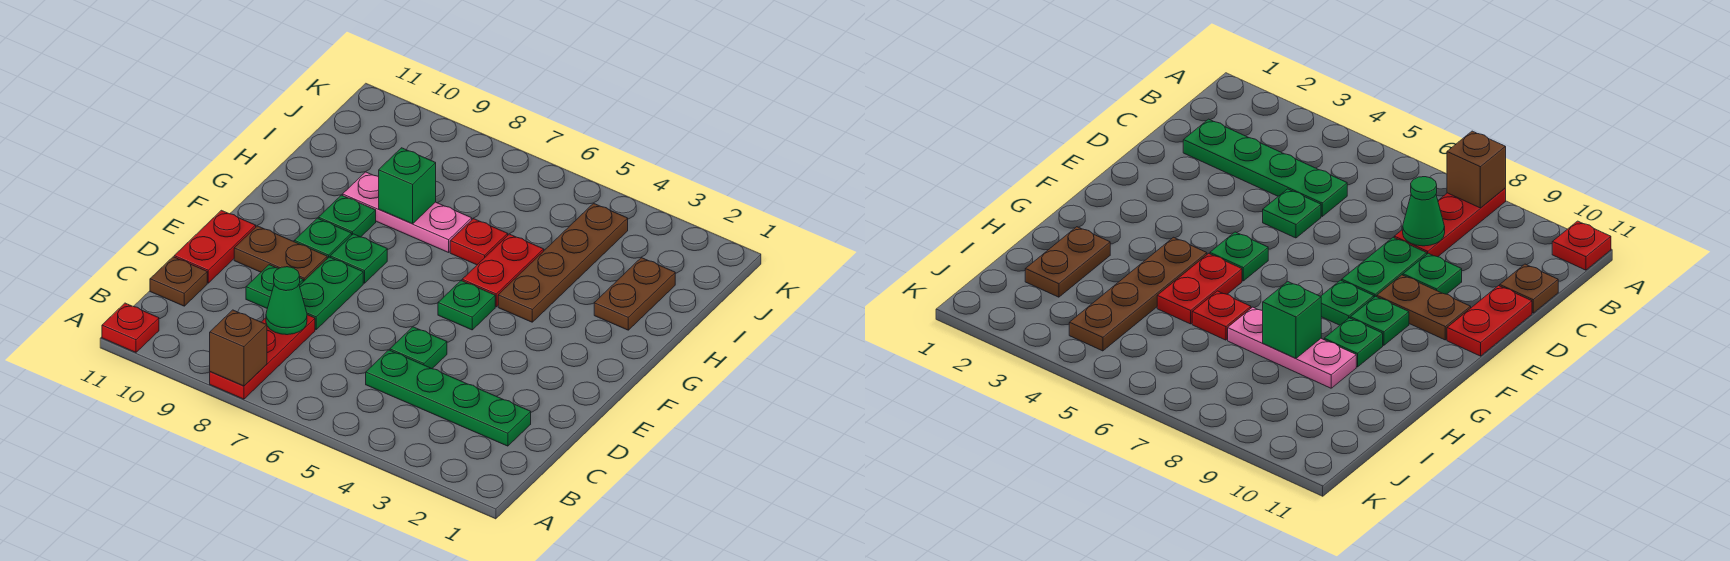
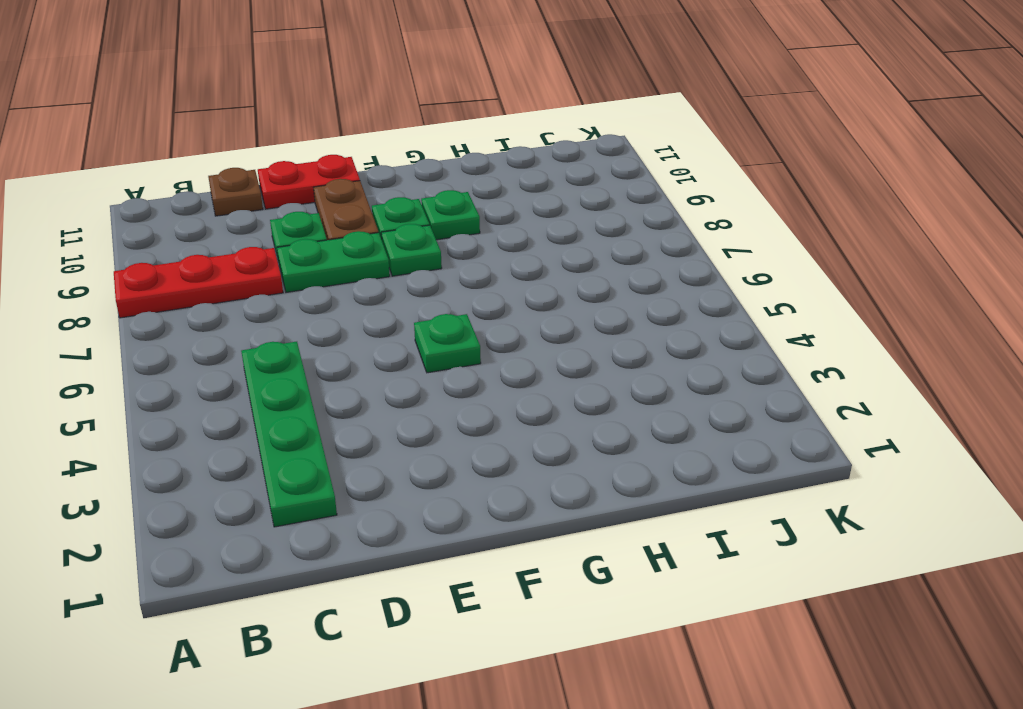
none -> red plate A11 level 1
none -> green plate D5 level 1
none -> brown plate G4:J4 level 1

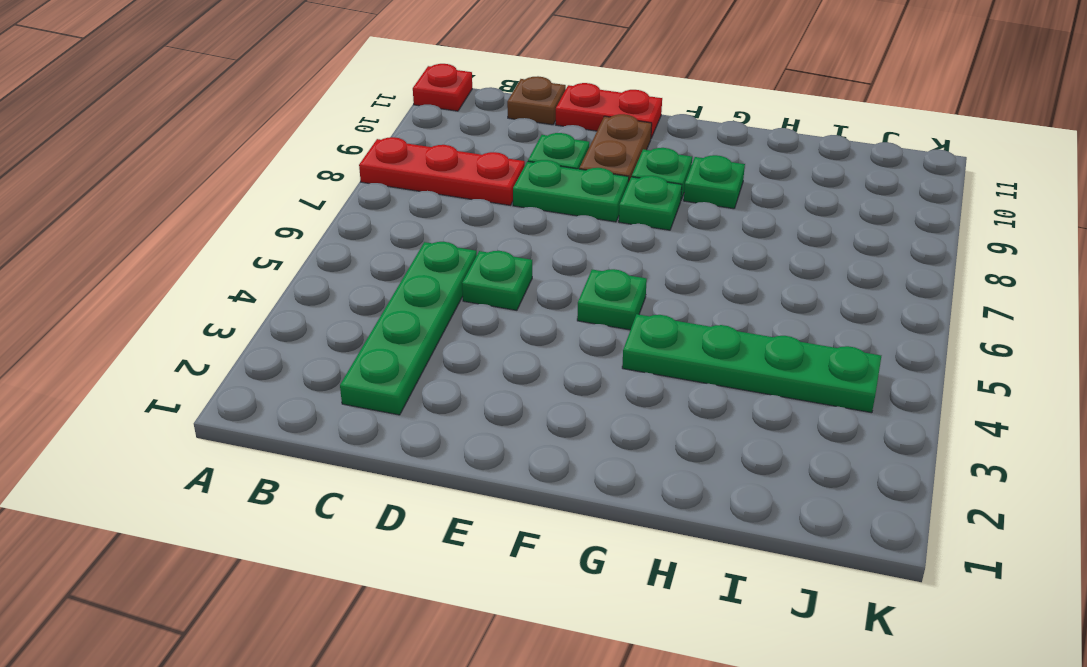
green plate G4:J4 level 1 -> brown plate G4:J4 level 1
none -> red plate G5:H5 level 1
none -> brown plate H2:I2 level 1
none -> red plate H6 level 1

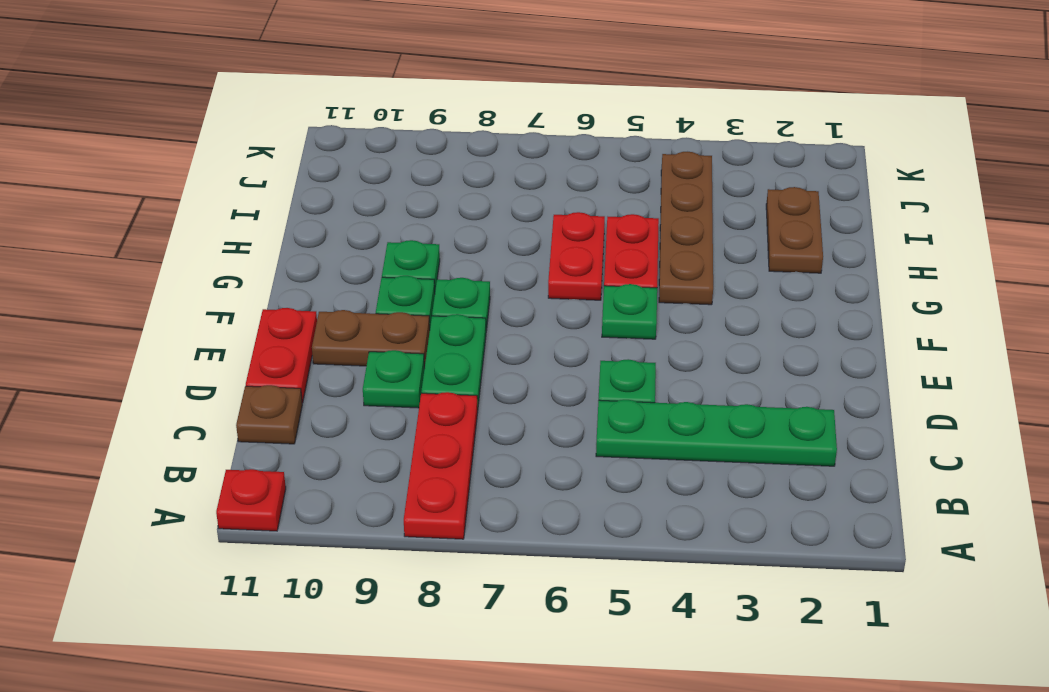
red plate G6:H6 level 1 -> red plate H6 level 1
none -> pink plate H7:H9 level 1
none -> brown brick A8 level 2
none -> green cone C8 level 2

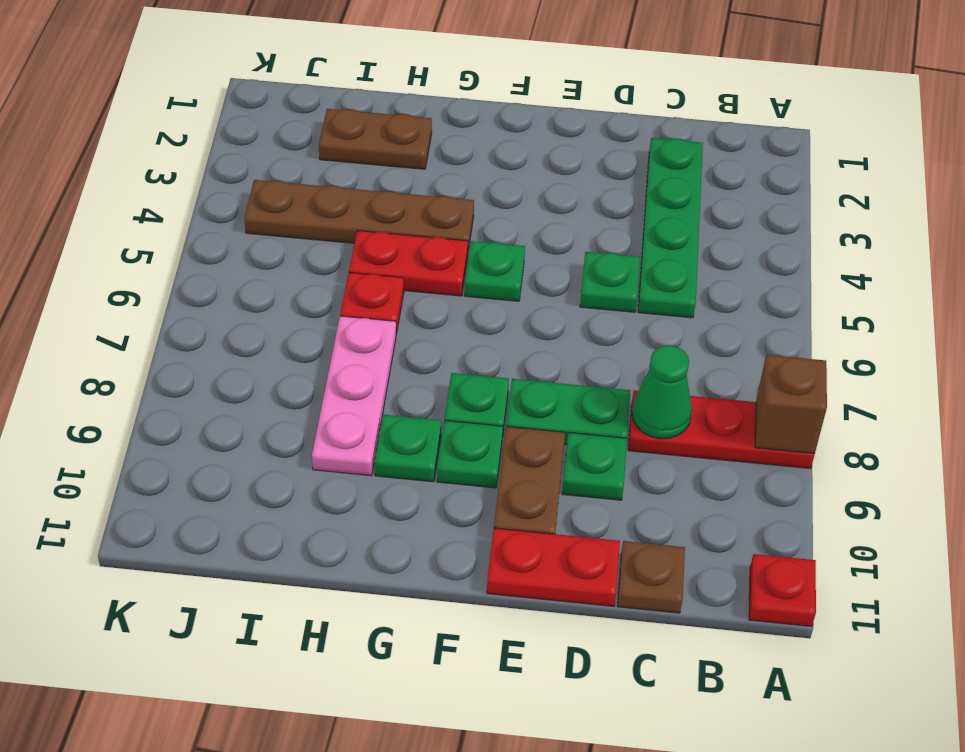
none -> green brick H8 level 2

